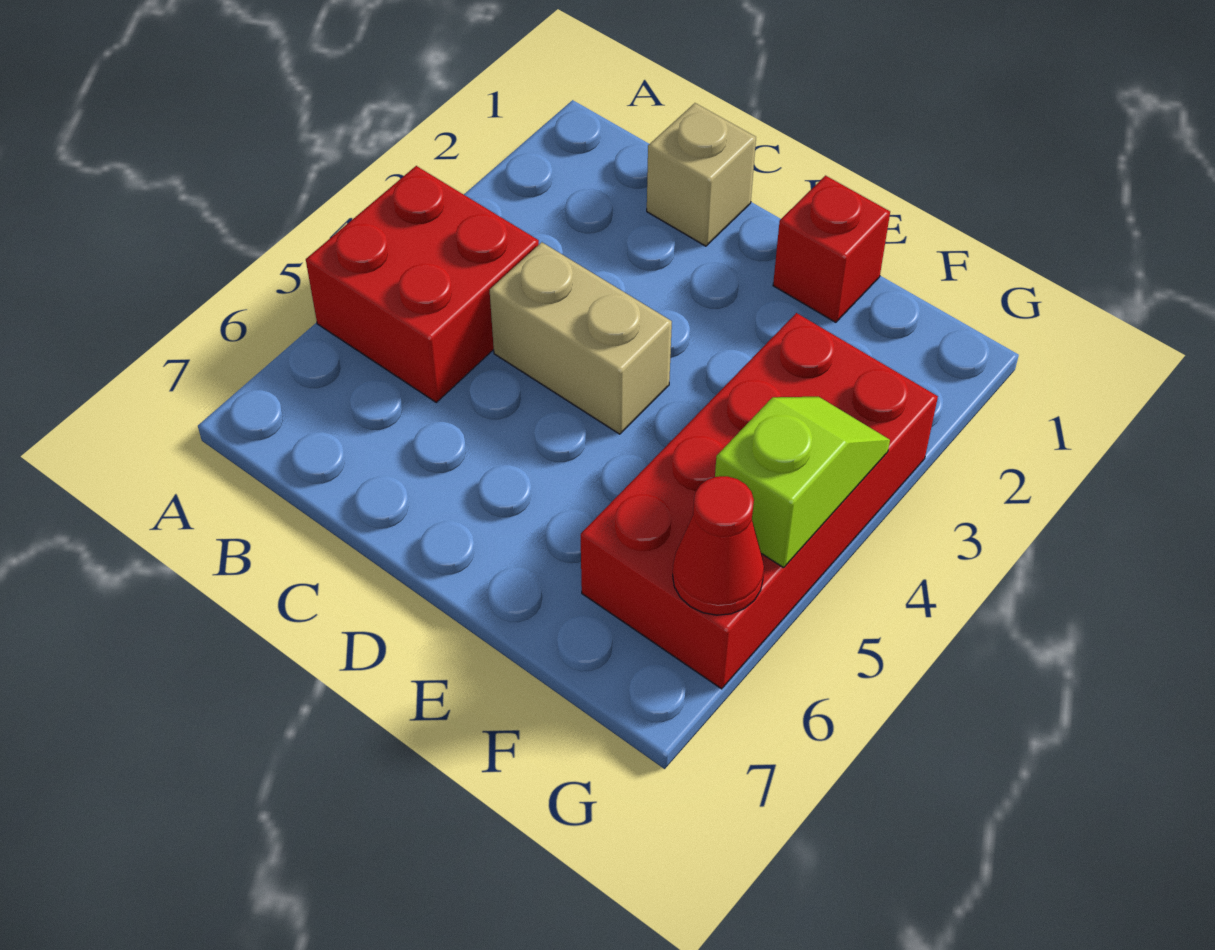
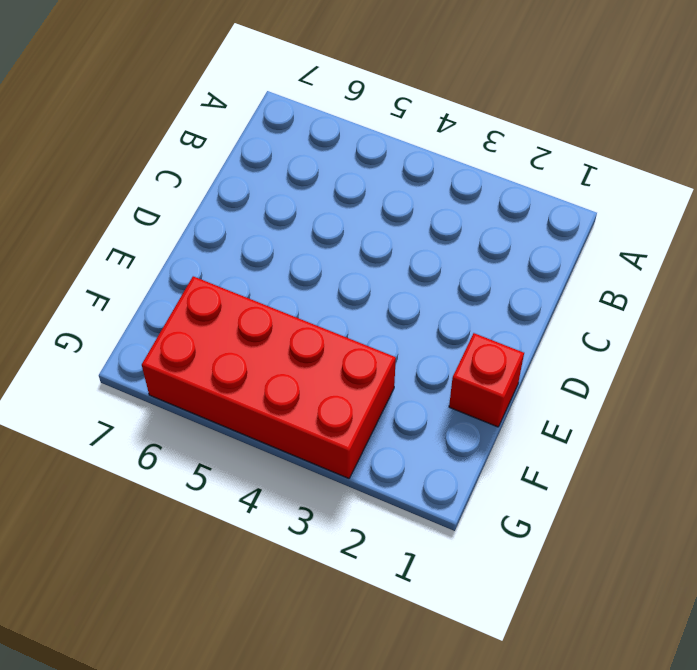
none -> red brick A4:B5 level 1
none -> tan brick C1 level 1

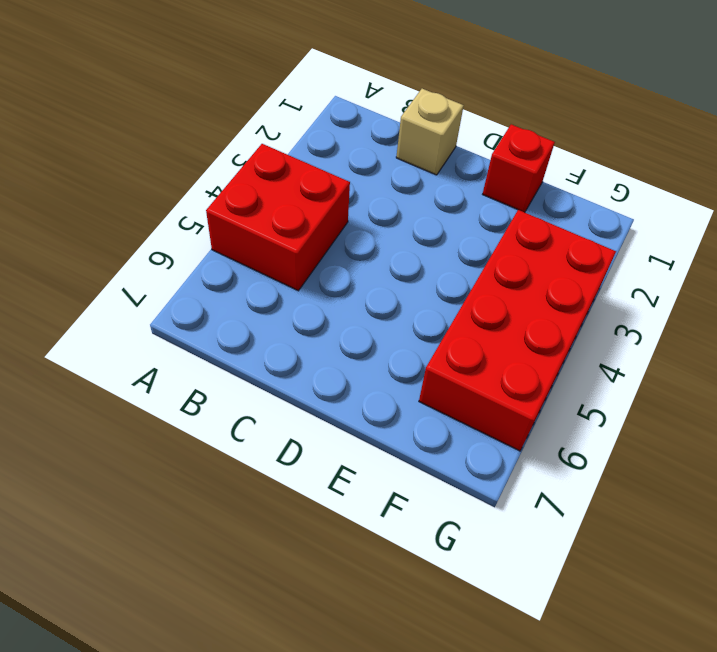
none -> tan brick C4:D4 level 1
none -> lime slope G4:G5 level 2 top 5

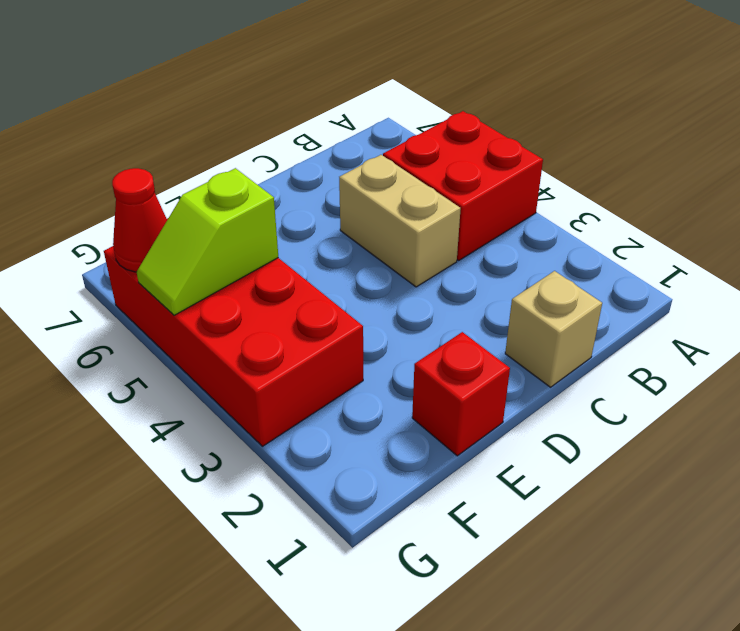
tan brick C4:C5 level 1 -> tan brick C4:D4 level 1
lime slope F5:G5 level 2 top F -> lime slope G4:G5 level 2 top 5

